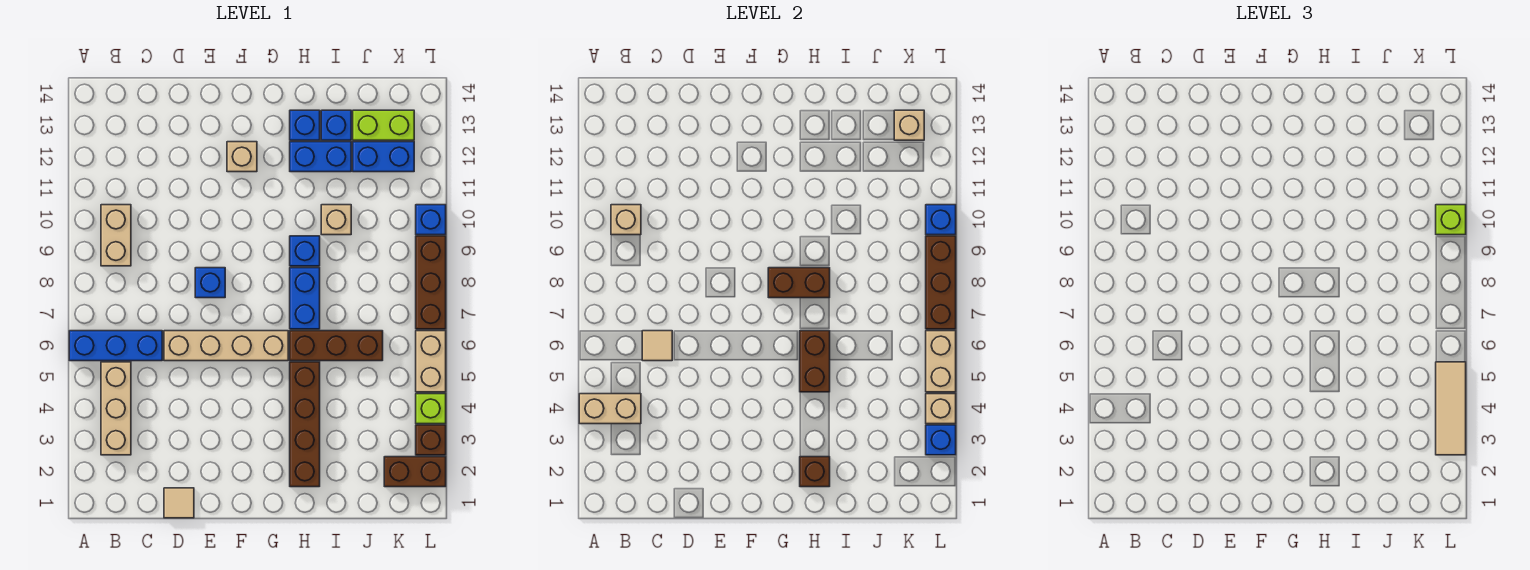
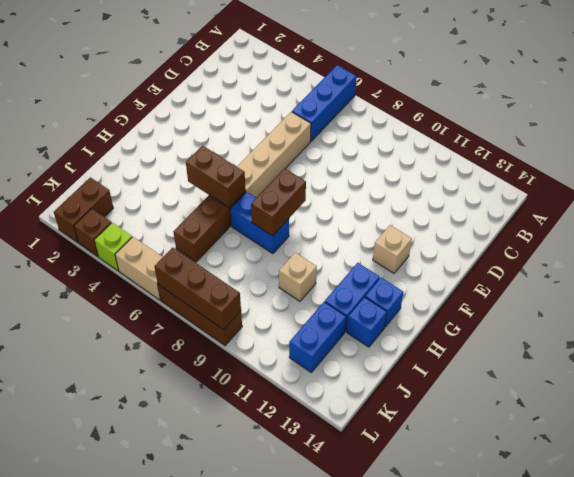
none -> tan brick B3:B5 level 1
none -> tan brick B9:B10 level 1
none -> tan tile D1 level 1
none -> blue brick E8 level 1

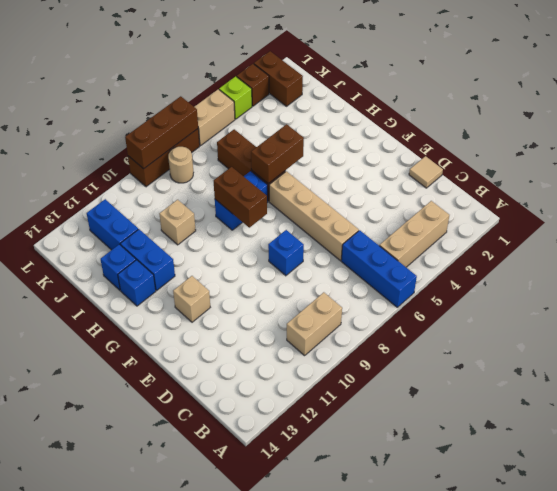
tan round brick K8 level 1 -> none
none -> brown brick H2:H5 level 1
none -> blue brick H9 level 1
none -> lime brick J13:K13 level 1
none -> blue brick L10 level 1

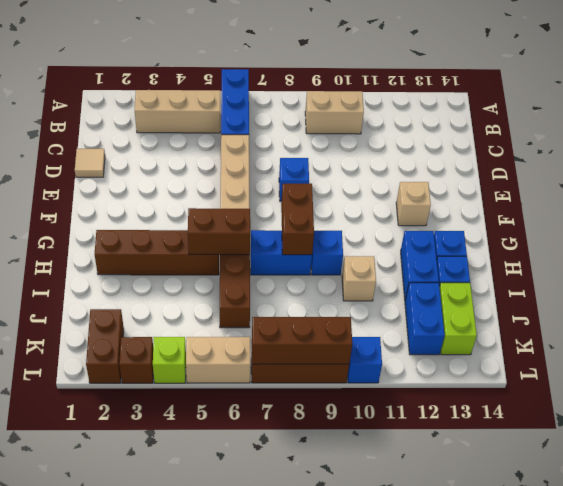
none -> tan brick A4:B4 level 2
none -> tan brick B10 level 2
none -> tan tile C6 level 2
none -> brown brick H2 level 2

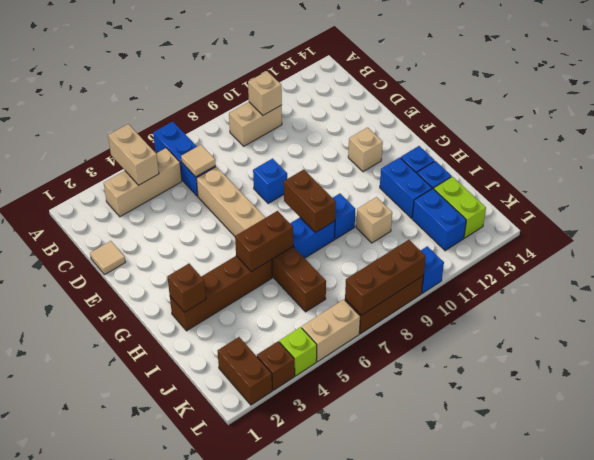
none -> tan brick K13 level 2
none -> blue brick L3 level 2
none -> tan brick L4 level 2
none -> tan brick L5:L6 level 2

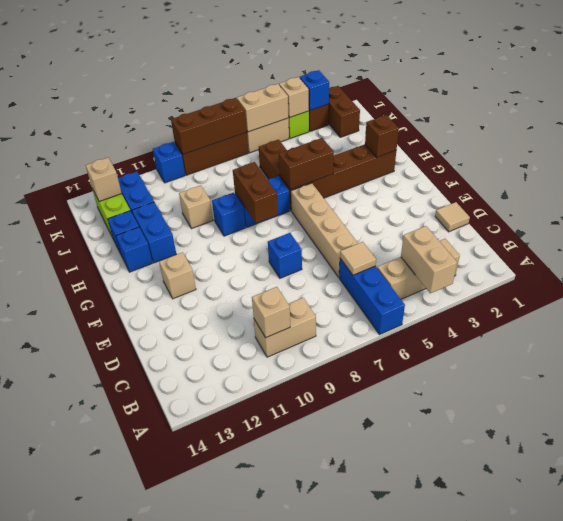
none -> blue brick L10 level 2
none -> tan tile L3:L5 level 3
none -> lime brick L10 level 3

